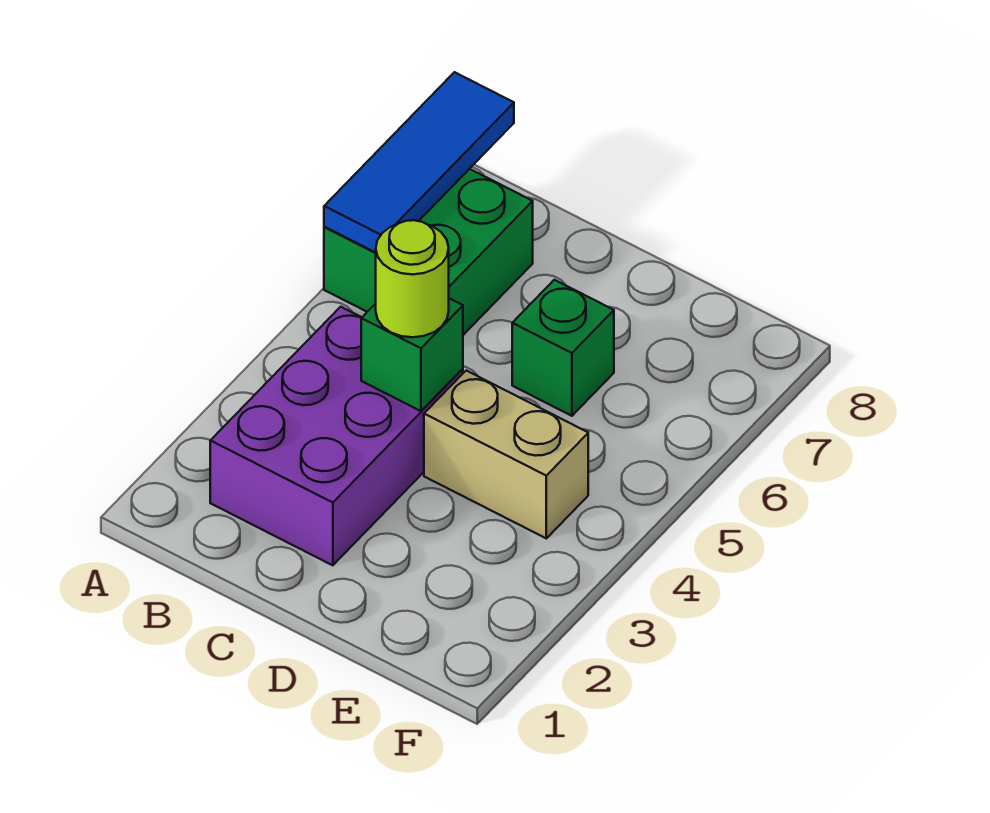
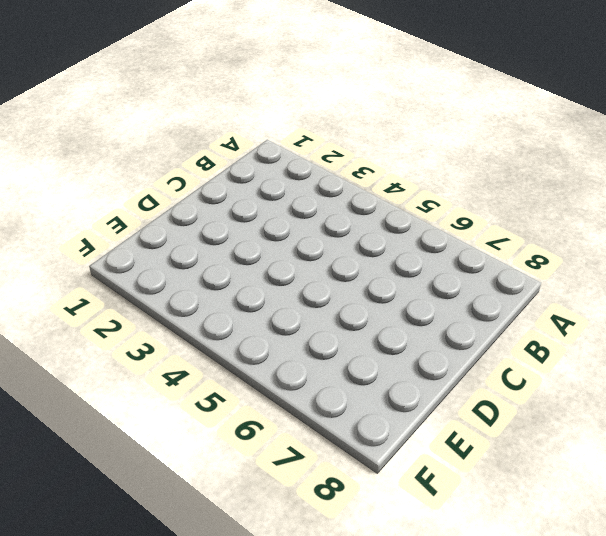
none -> green brick A6:B7 level 1
none -> purple brick B2:C4 level 1

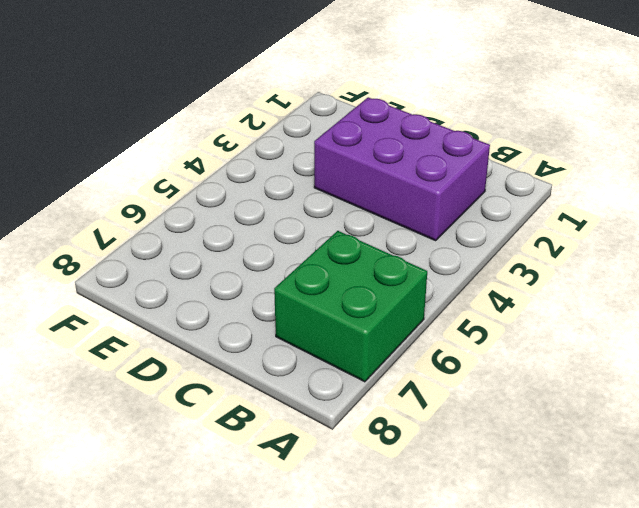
purple brick B2:D3 level 1 -> purple brick B2:C4 level 1
none -> tan brick D4:E4 level 1
none -> green brick D6 level 1

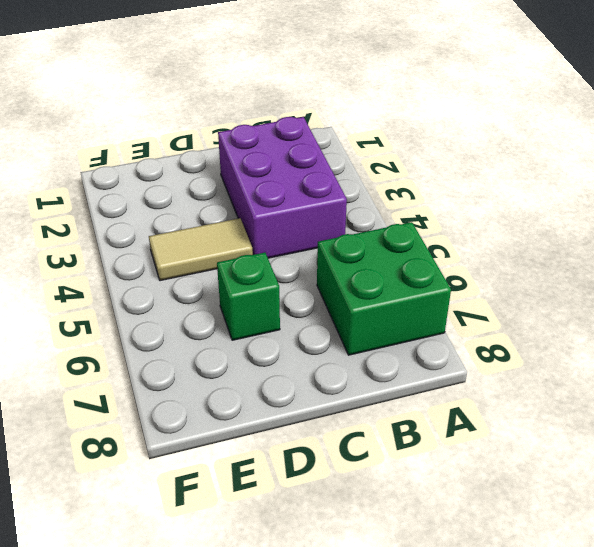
tan tile D4:E4 level 1 -> tan brick D4:E4 level 1
none -> blue tile A6:A8 level 2
none -> green brick C4 level 2

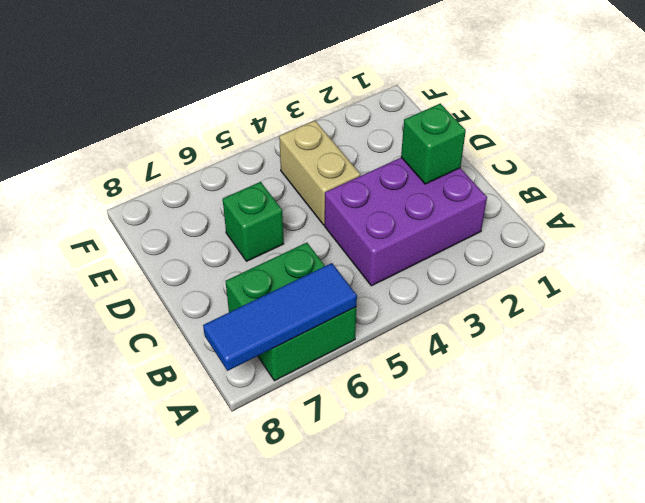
green brick C2 level 2 -> green brick C4 level 2
none -> lime round brick C4 level 3

